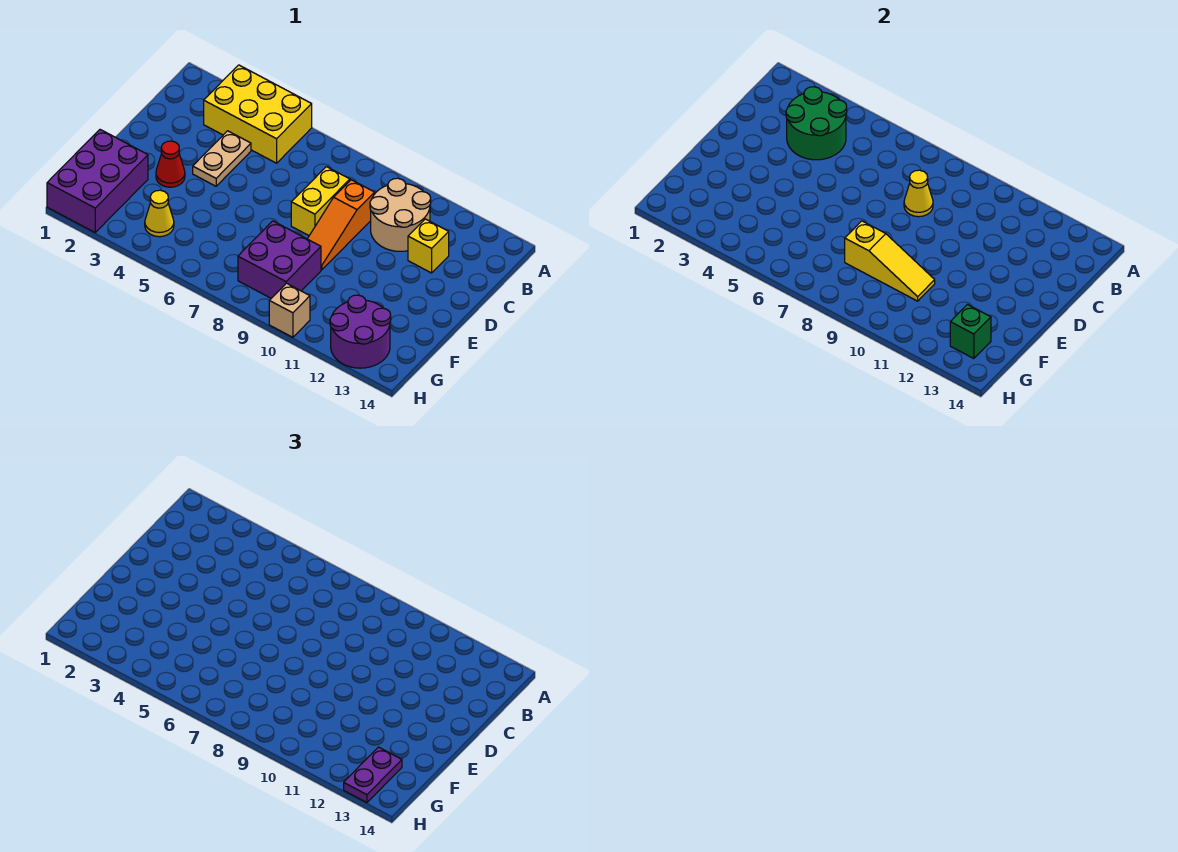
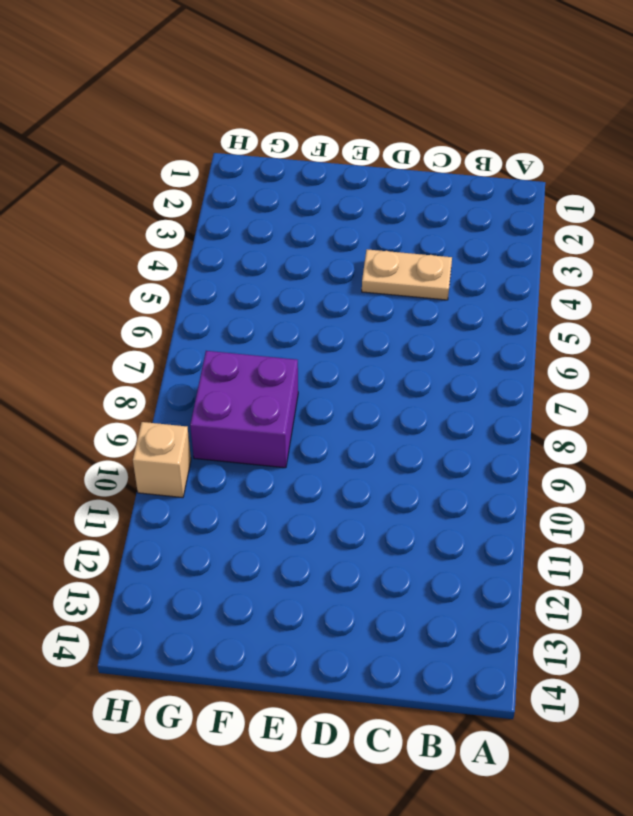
none -> yellow brick A3:B5 level 1
none -> tan round brick B10:C11 level 1
none -> yellow brick C8:D8 level 1

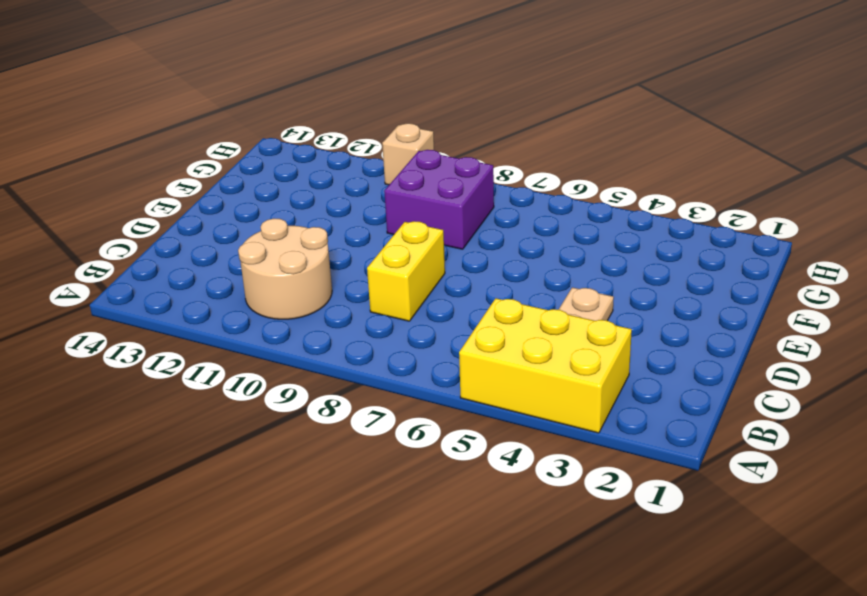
none -> orange slope C9:E9 level 1 top C
none -> yellow brick C12 level 1
none -> red cone E3 level 1

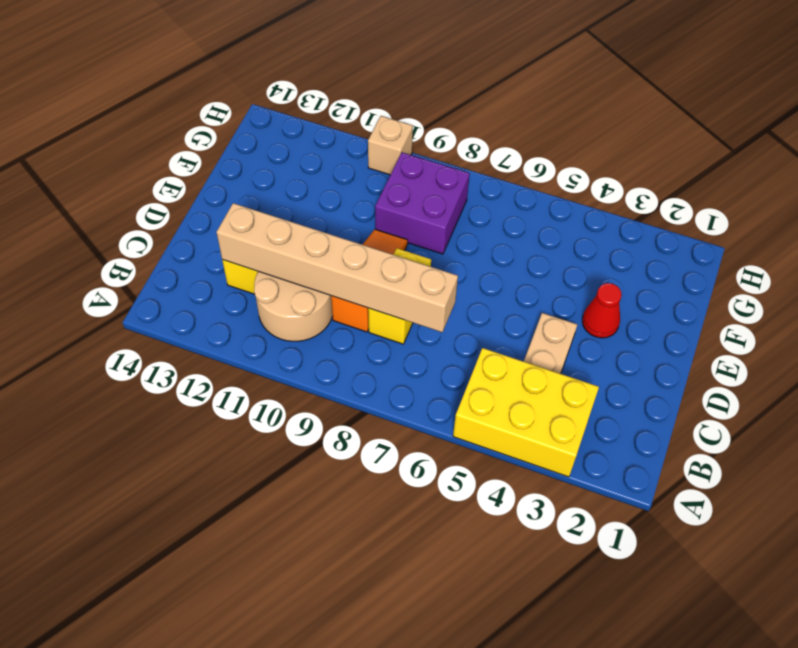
tan brick C7:C12 level 2 -> yellow cone C8 level 2
none -> purple brick F1:H2 level 1
none -> yellow cone G4 level 1
none -> purple round brick G12:H13 level 1

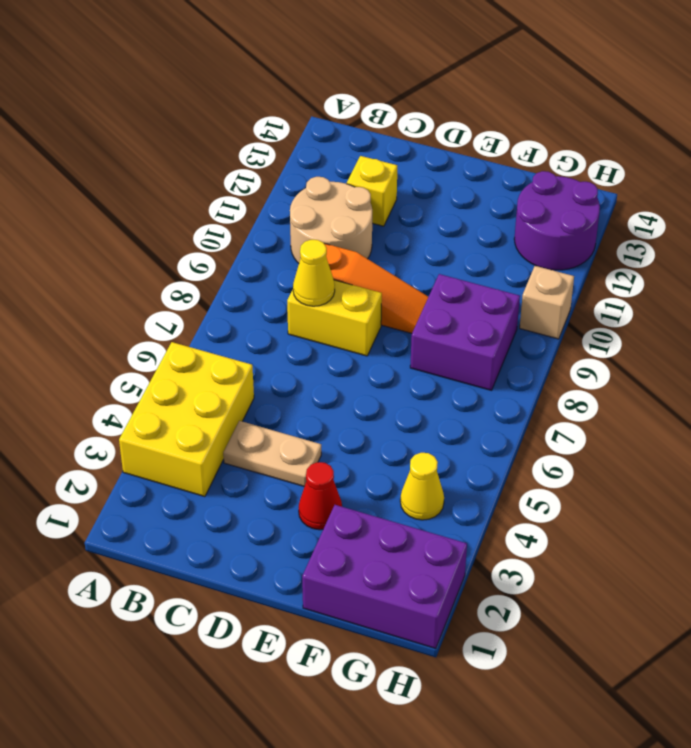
none -> green round brick B3:C4 level 2
none -> yellow slope F8:F10 level 2 top 8
none -> green brick G13 level 2

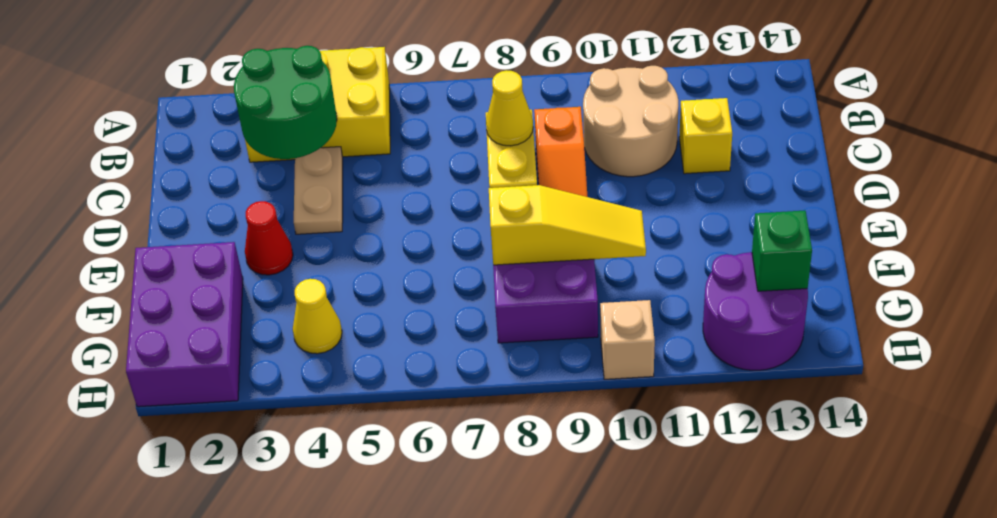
none -> purple plate G13:H13 level 3

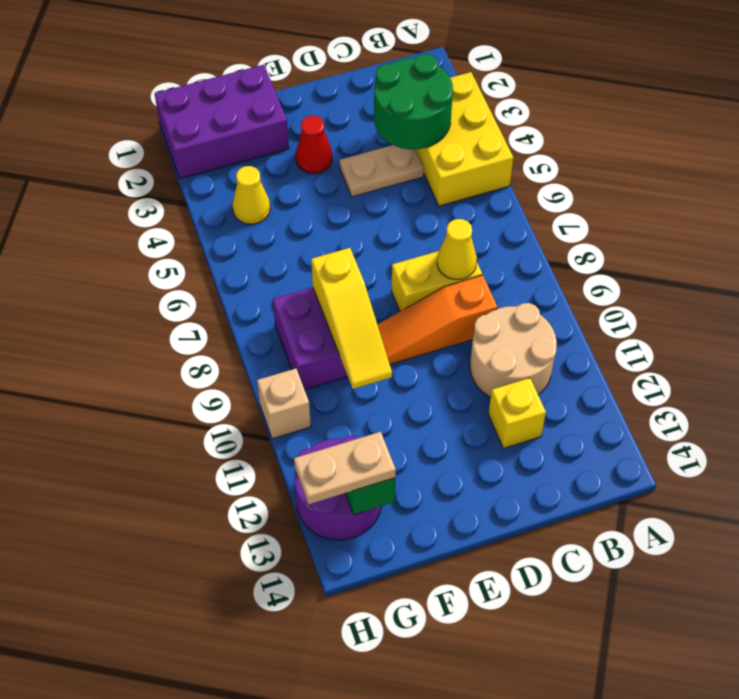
tan plate G13:H13 level 3 -> purple plate G13:H13 level 3

